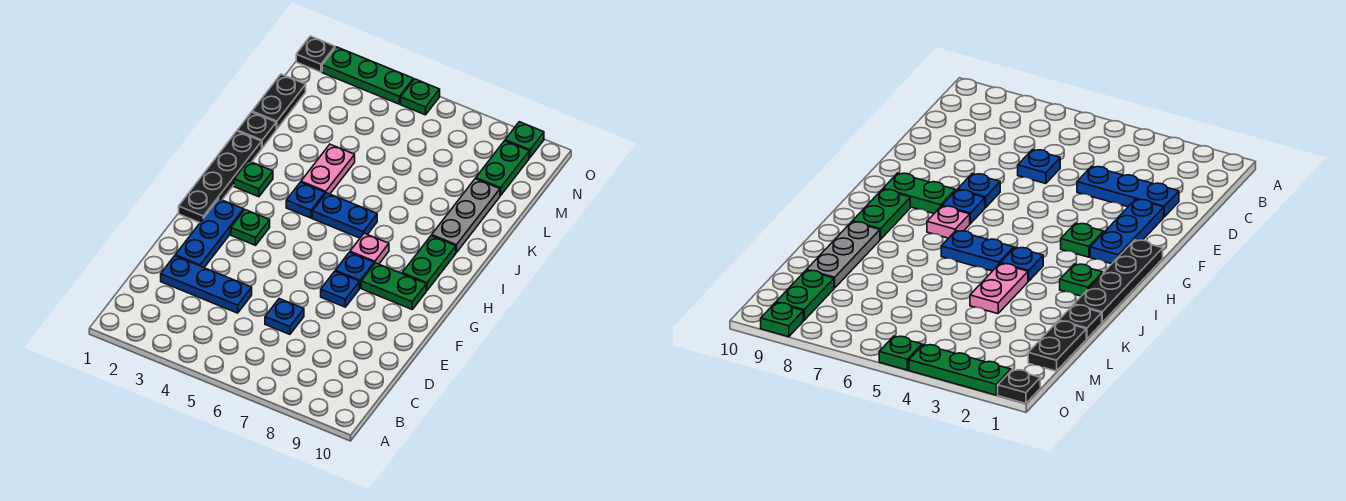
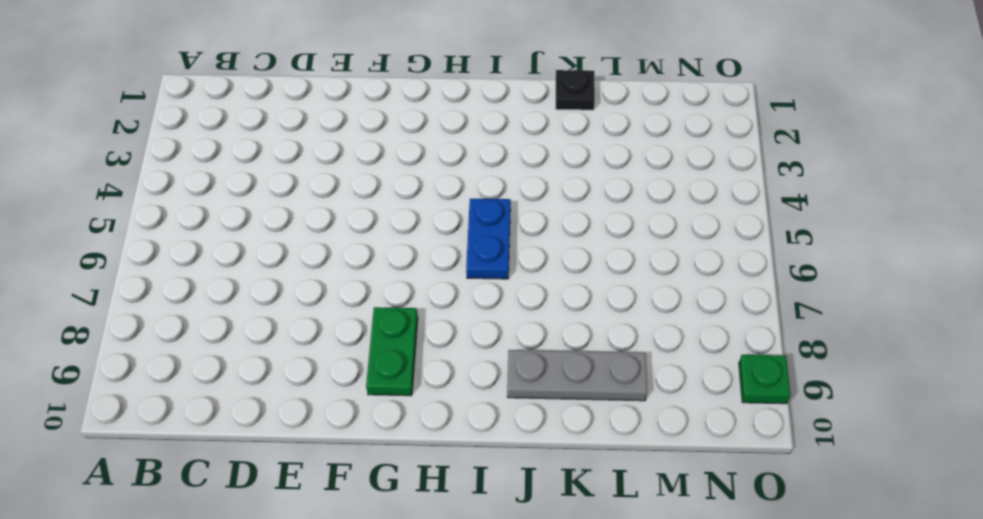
none -> blue plate D2:D4 level 1
none -> blue plate D6 level 1
none -> blue plate E2:G2 level 1

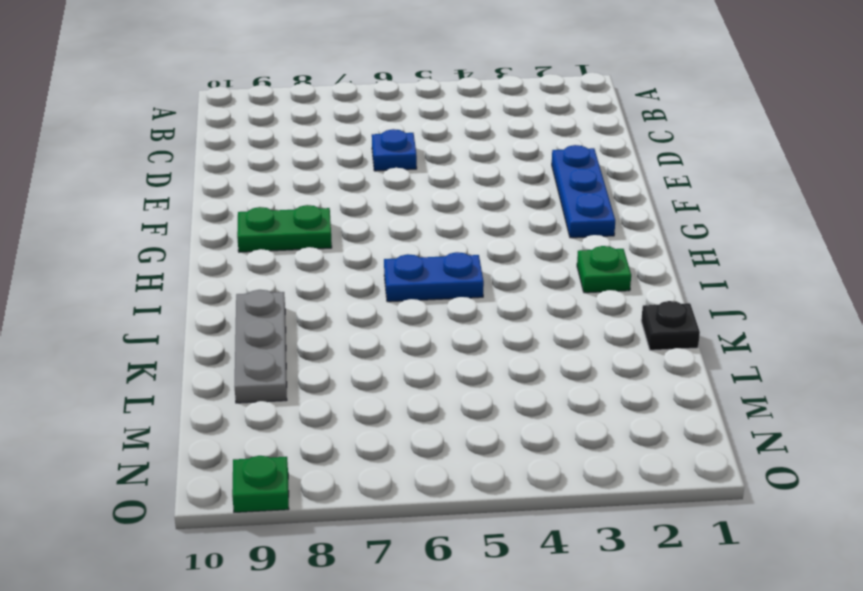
none -> blue plate D2:D4 level 1
none -> blue plate F7 level 1
none -> black plate G1:J1 level 1

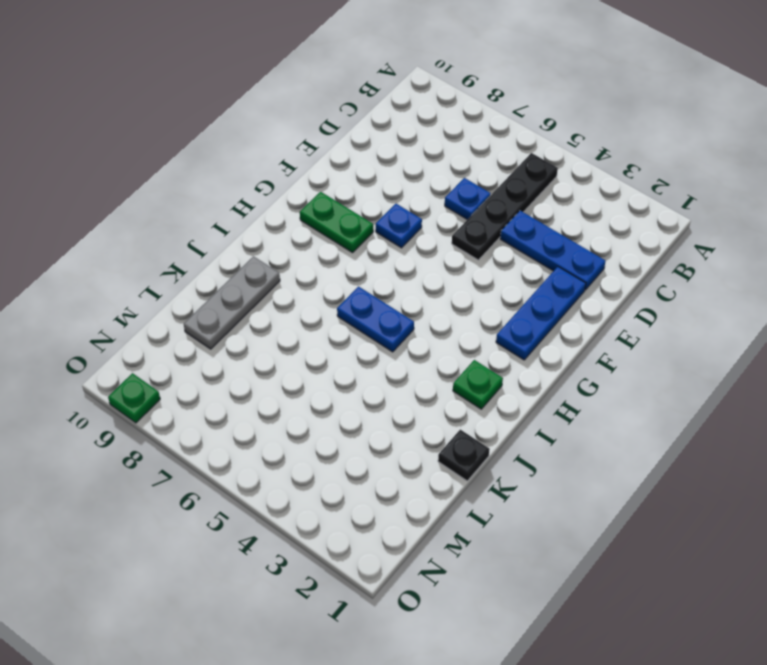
black plate B5:E5 level 1 -> black plate G1:J1 level 1
none -> green plate G3 level 1
none -> blue plate G7 level 1
none -> pink plate H7 level 1

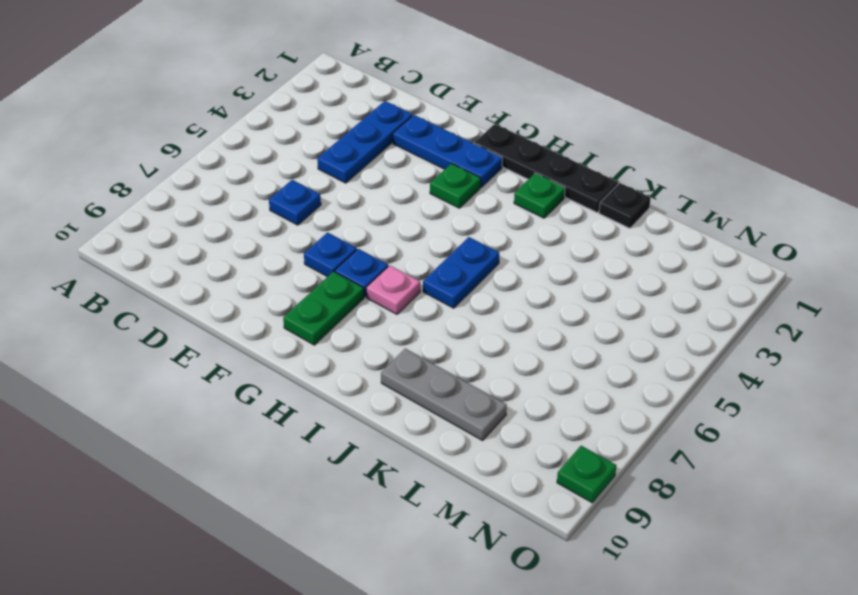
none -> green plate H9:I9 level 1
none -> blue plate I4 level 1
none -> pink plate J4:K4 level 1

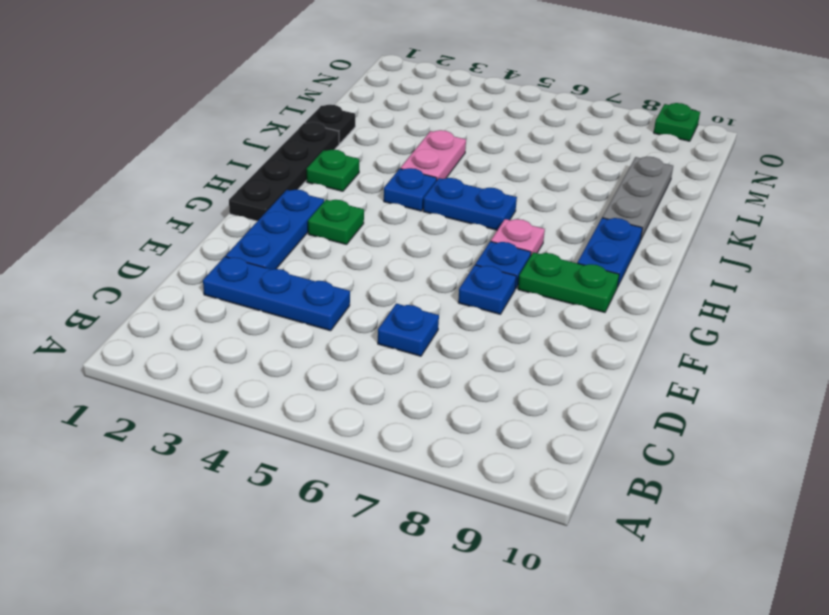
blue plate H9:I9 level 1 -> green plate H9:I9 level 1
none -> black plate L1:M1 level 1
none -> green plate M9:N9 level 1
none -> black plate O1 level 1

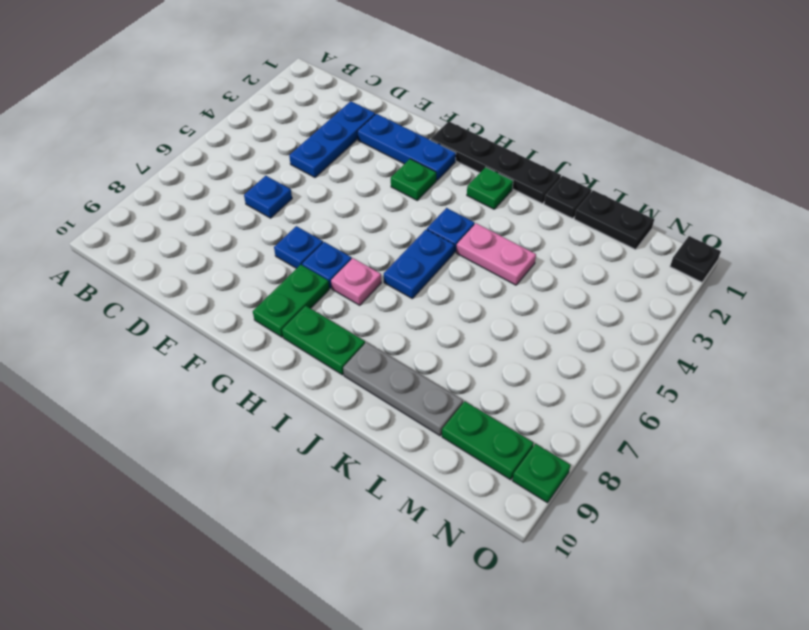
none -> green plate O2:O4 level 1
none -> green plate O5 level 1

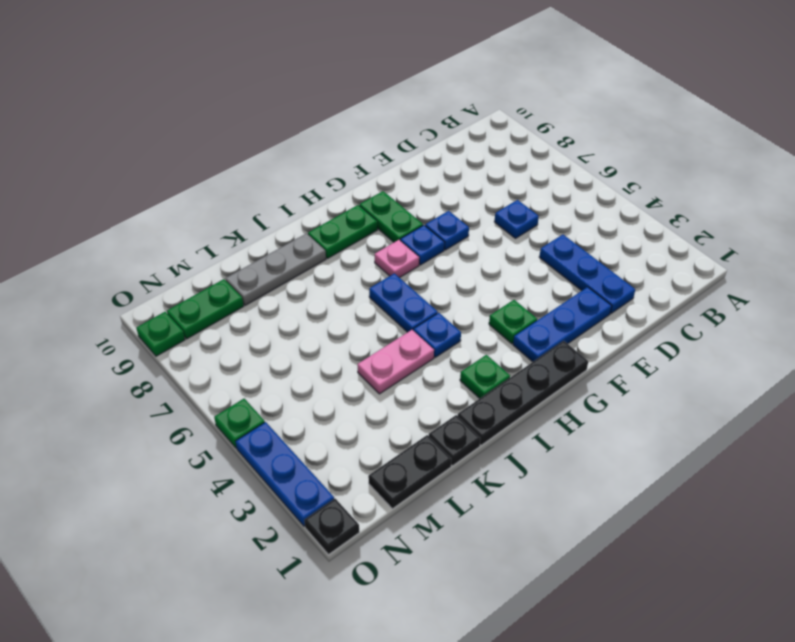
blue plate O2:O4 level 1 -> green plate O2:O4 level 1

